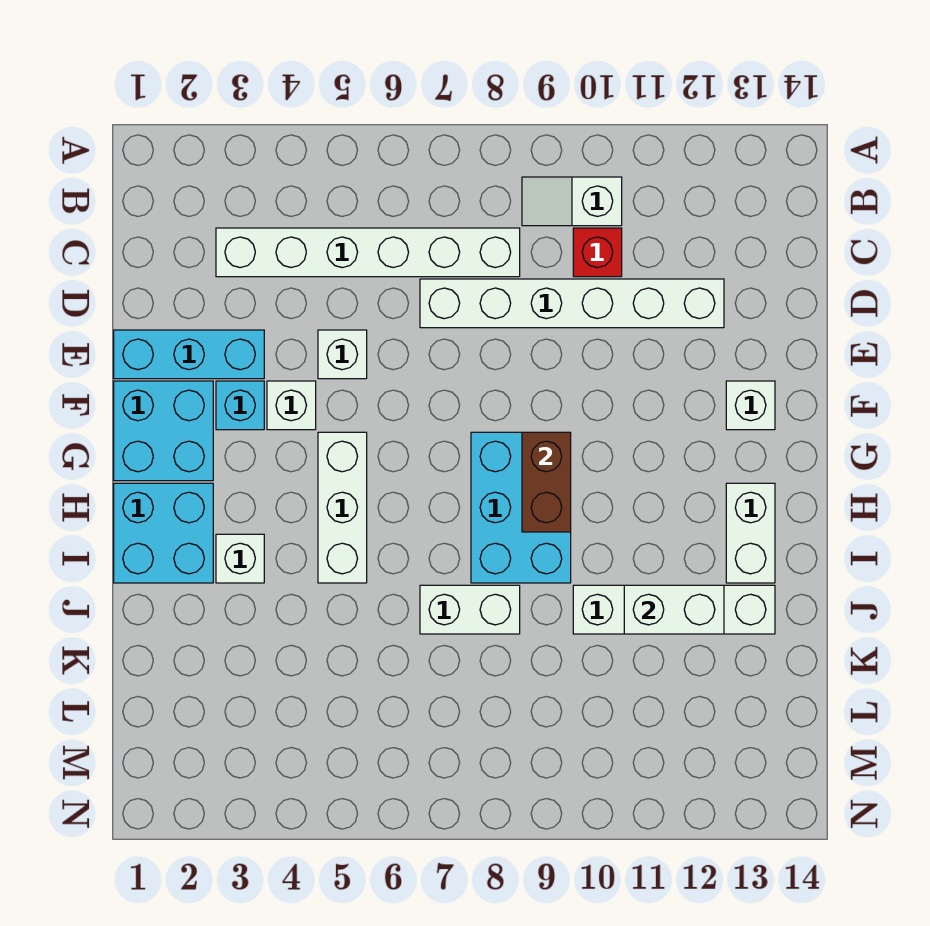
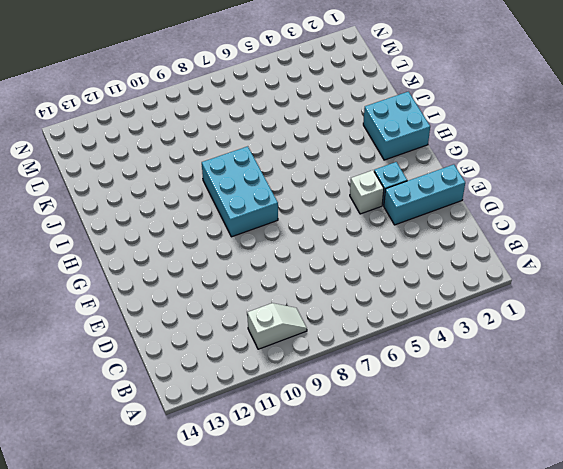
none -> white brick C3:C8 level 1
none -> red brick C10 level 1
none -> white brick D7:D12 level 1

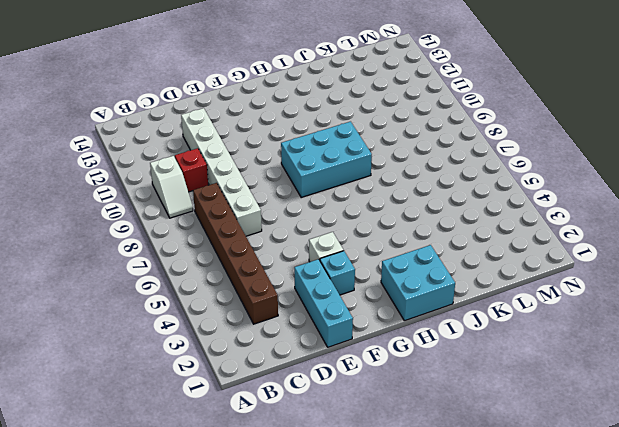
brown brick C3:C8 level 1 -> white brick C3:C8 level 1
none -> white brick E5 level 1
none -> cyan brick F1:G2 level 1
none -> white brick F13 level 1

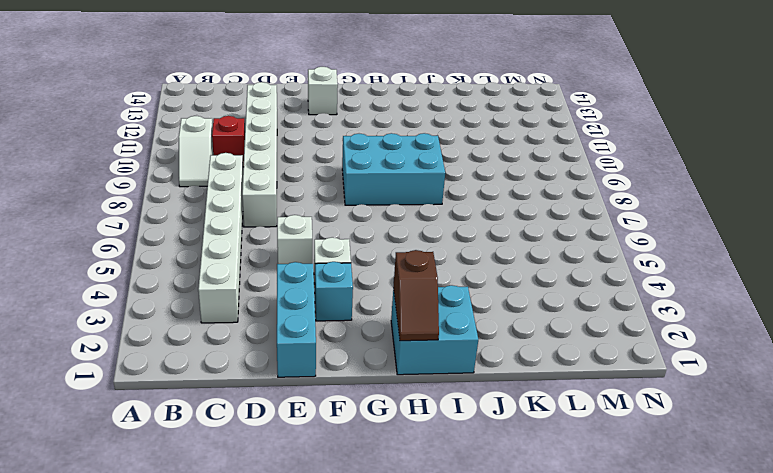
brown slope H1:H2 level 2 top 2 -> none
none -> cyan brick F1:G2 level 1
none -> white brick G5:I5 level 1
none -> white brick H13:I13 level 1

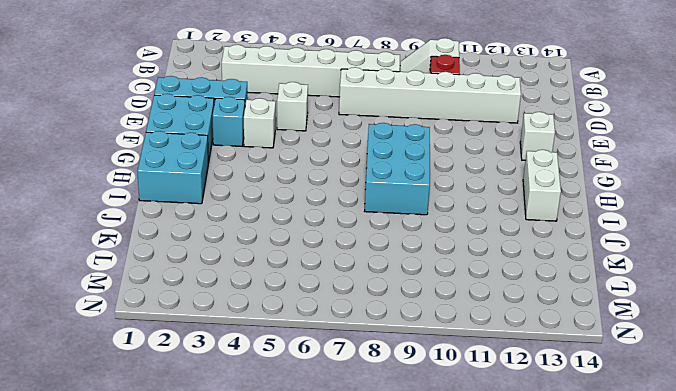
none -> white brick G5:I5 level 1
none -> white brick I3 level 1
none -> white brick J7:J8 level 1

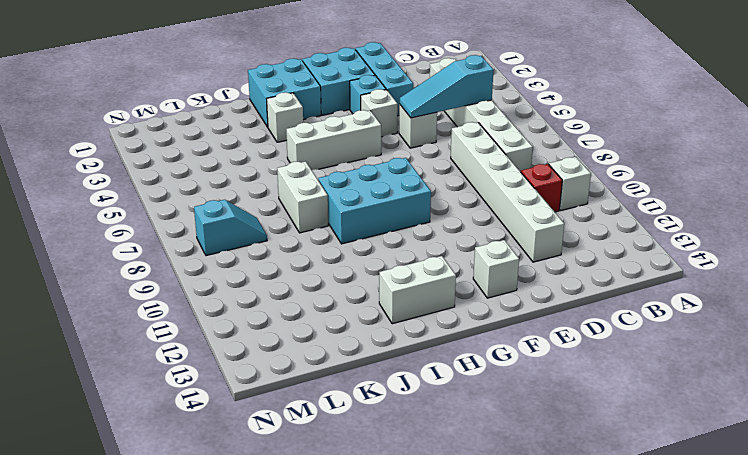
cyan slope C5:E5 level 2 top C -> none
cyan slope L8:M8 level 1 top M -> none
none -> white brick J10:J13 level 1
none -> brown brick G9:H9 level 2
none -> white brick J11:J12 level 2

